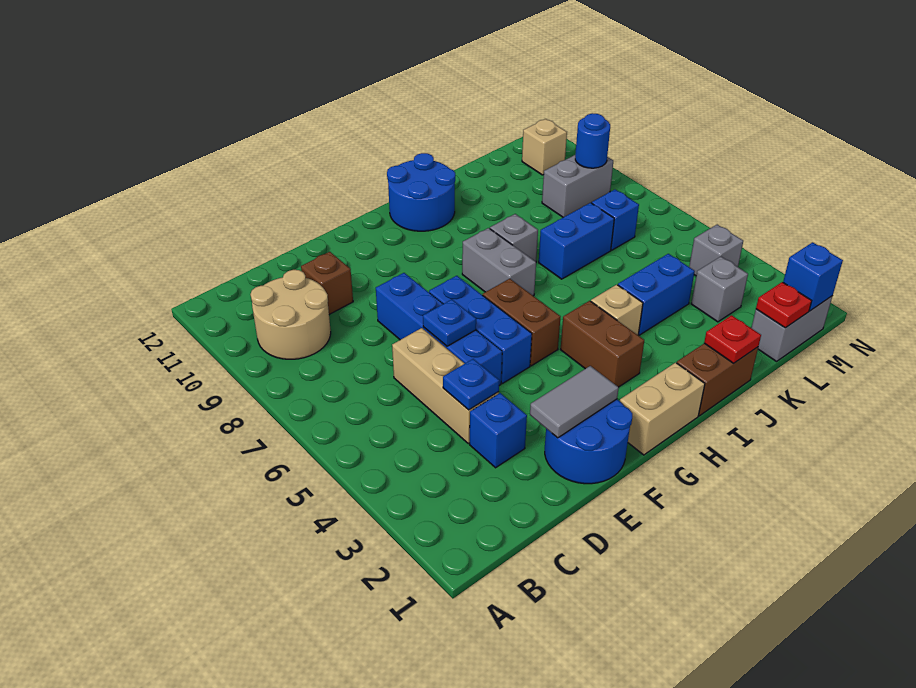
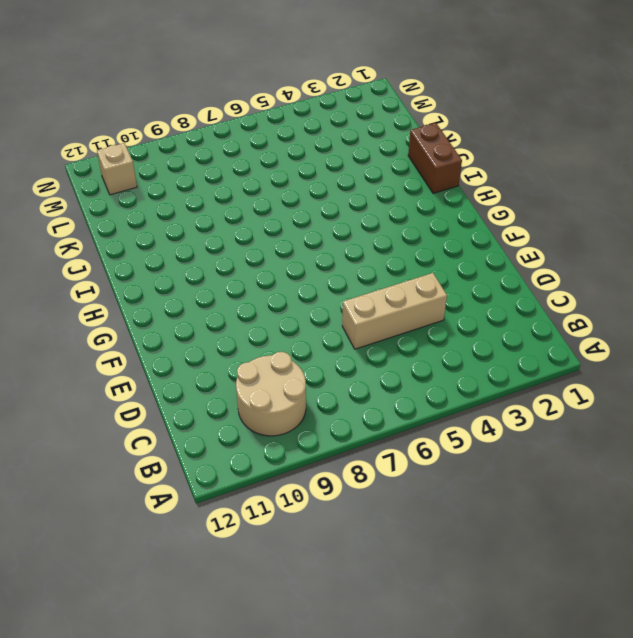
none -> blue brick D3 level 1
none -> brown brick D10 level 1
none -> blue round brick E1:F2 level 1
none -> blue brick E5:E8 level 1

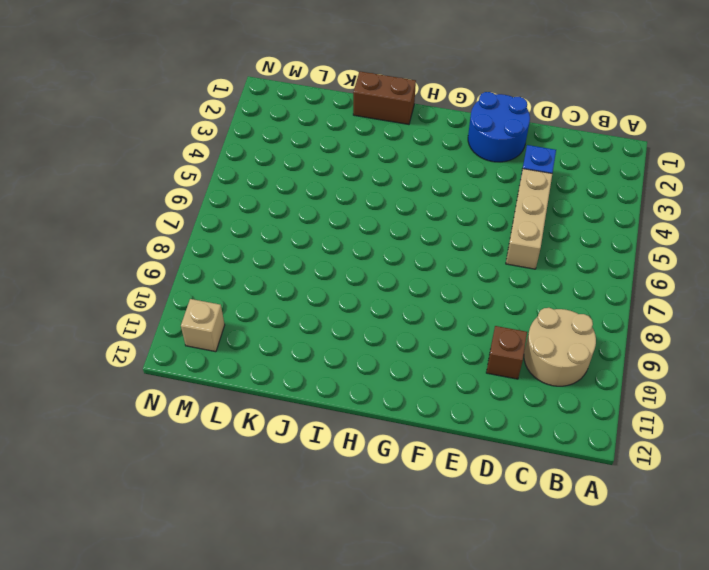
none -> blue brick E5:E8 level 1
none -> blue brick F5:F7 level 1
none -> tan brick G1:H1 level 1
none -> brown brick G5:G6 level 1

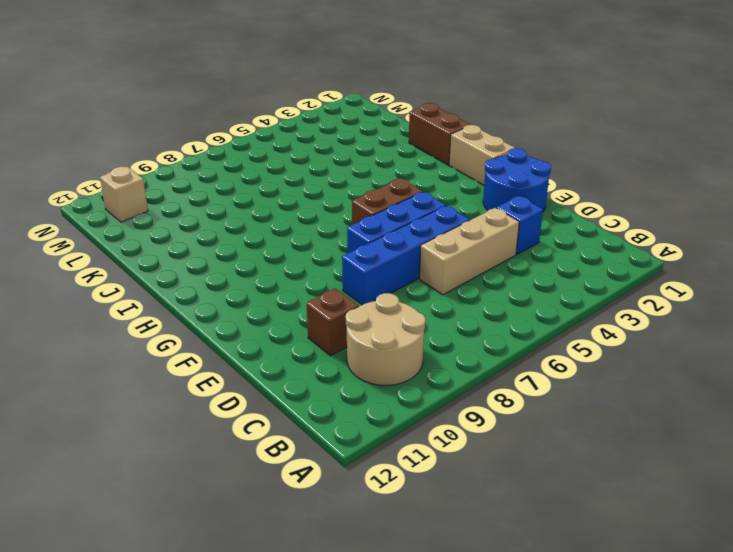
none -> brown brick H3:H4 level 1
none -> grey brick H7:H8 level 1
none -> blue round brick H11:I12 level 1
none -> tan brick I4 level 1

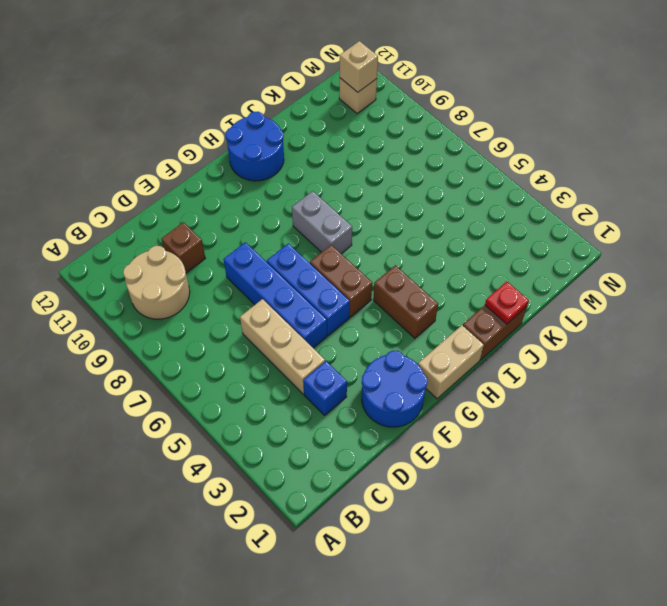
tan brick M11 level 2 -> tan brick I4 level 1
none -> grey brick I8 level 1
none -> blue brick J4:K4 level 1
none -> blue brick J7:K7 level 1
none -> grey brick L1:M1 level 1

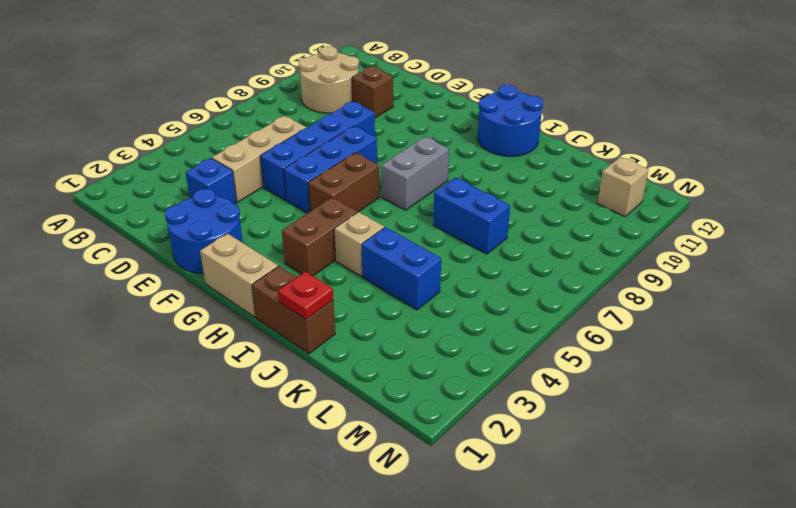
none -> grey brick I8 level 1
none -> grey brick L1:M1 level 1
none -> grey brick L3 level 1
none -> blue brick L7 level 1

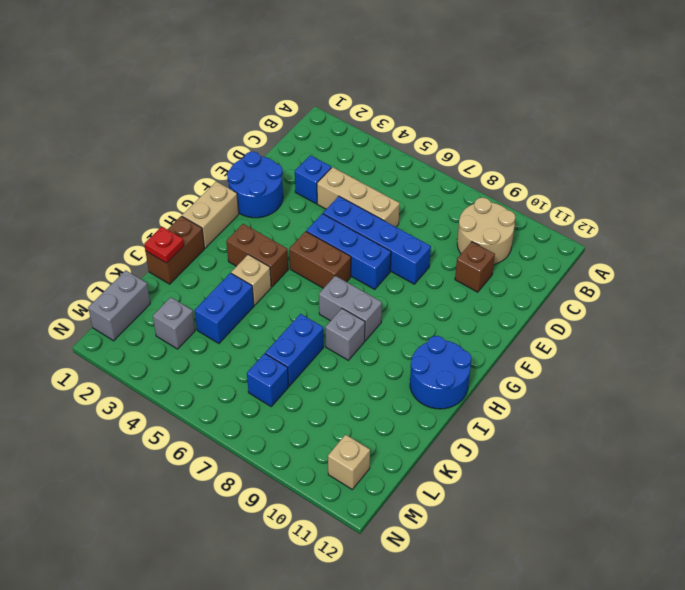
none -> grey brick L9:M9 level 1
none -> grey brick M4 level 1
none -> blue plate D4 level 2
none -> grey tile E2:F2 level 2

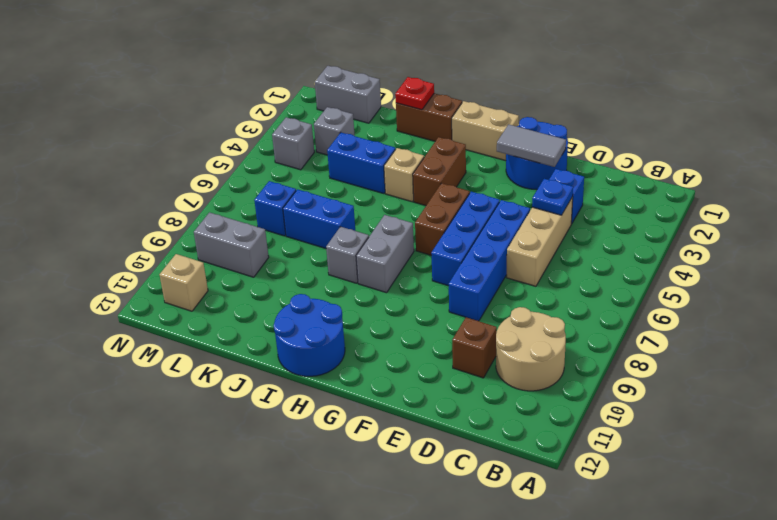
none -> blue plate E6 level 2
none -> red plate L1 level 2
none -> blue brick M1 level 2
none -> blue round brick M9 level 2

